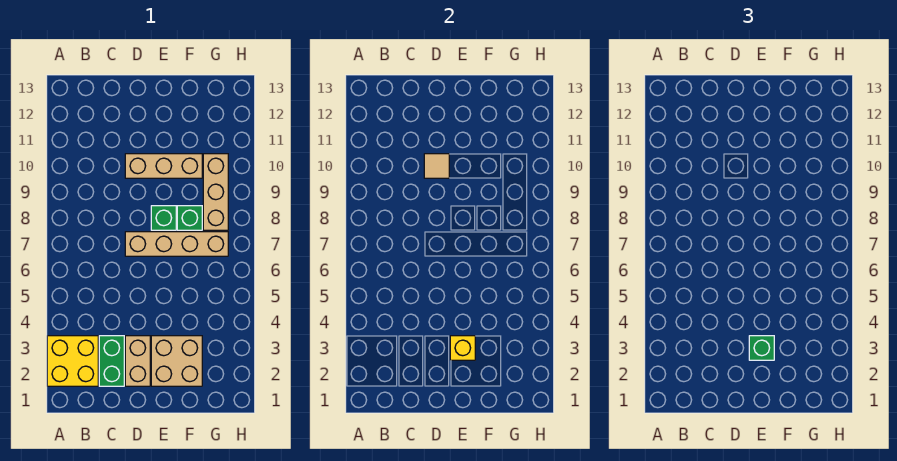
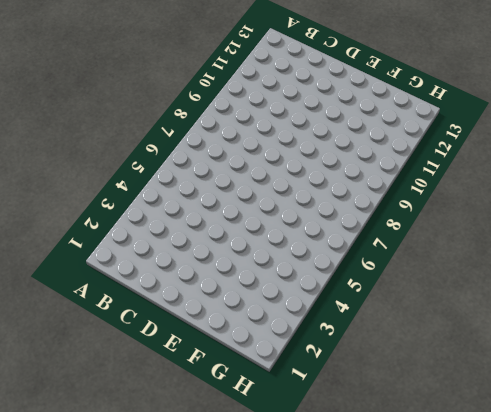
none -> yellow brick A2:B3 level 1
none -> green brick C2:C3 level 1
none -> tan brick D2:D3 level 1

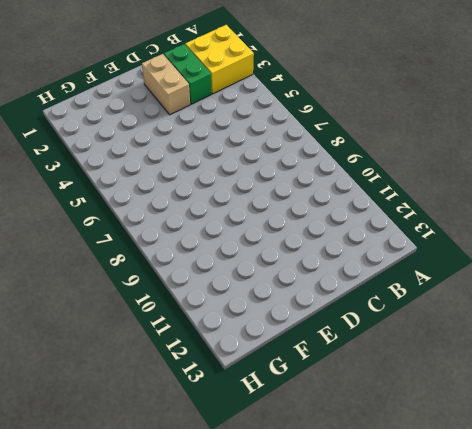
none -> tan brick D7:G7 level 1
none -> tan brick D10:F10 level 1
none -> tan brick E2:F3 level 1

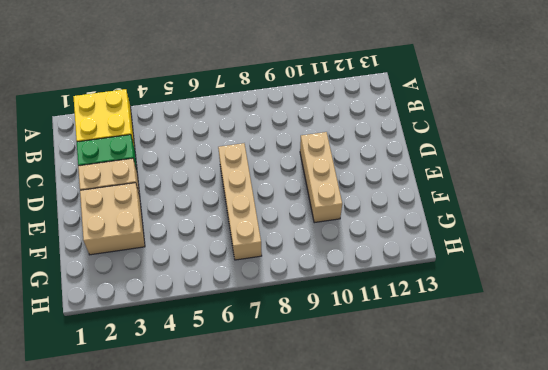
none -> green brick E8 level 1
none -> green brick F8 level 1
none -> tan brick G8:G10 level 1

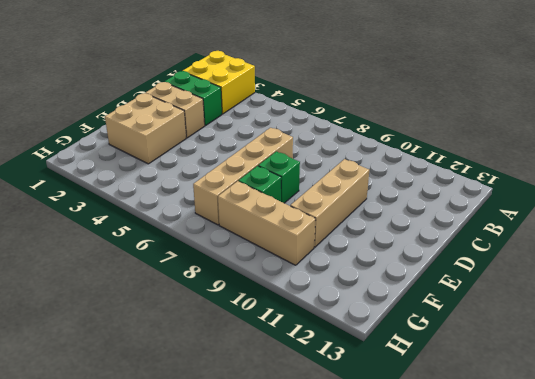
none -> tan tile D10 level 2
none -> yellow brick E3 level 2
none -> green brick E3 level 3

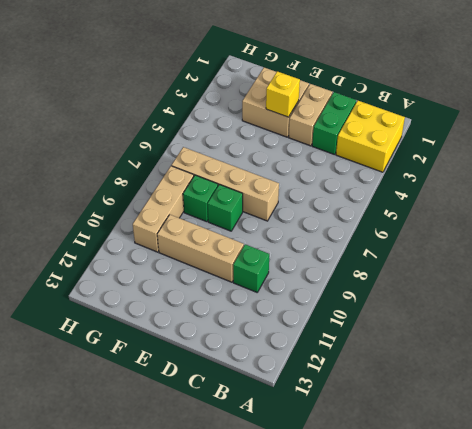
green brick C10 level 1 -> green brick E3 level 3
none -> tan tile D10 level 2

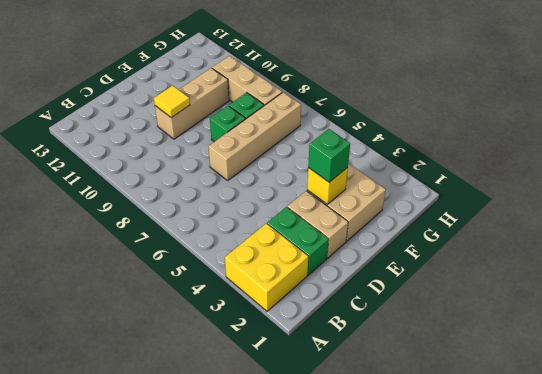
yellow tile D10 level 2 -> tan tile D10 level 2

